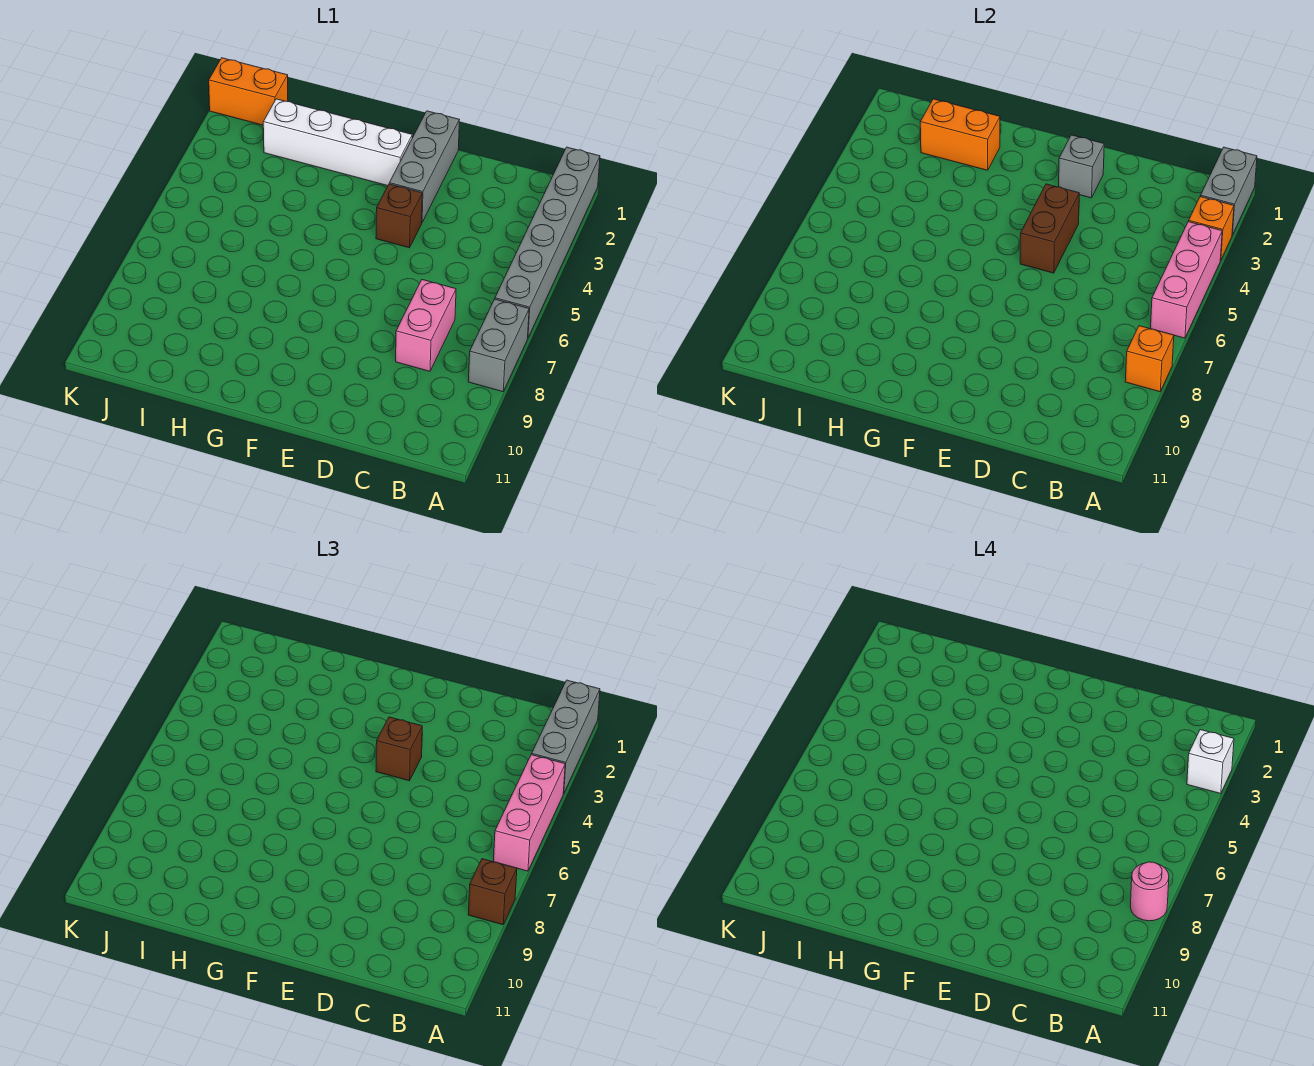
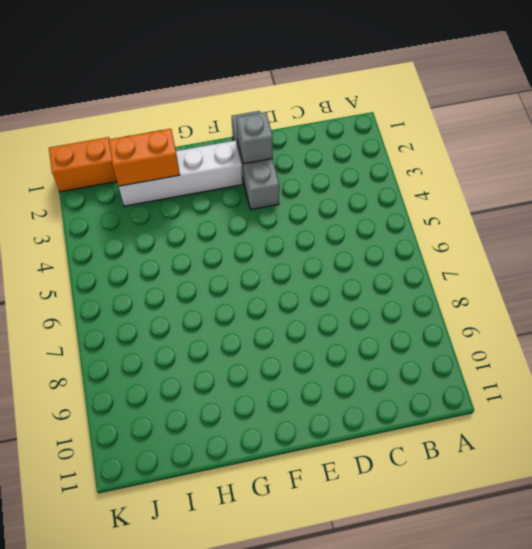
none -> grey brick A1:A6 level 1
none -> grey brick A7:A8 level 1
none -> pink brick C7:C8 level 1

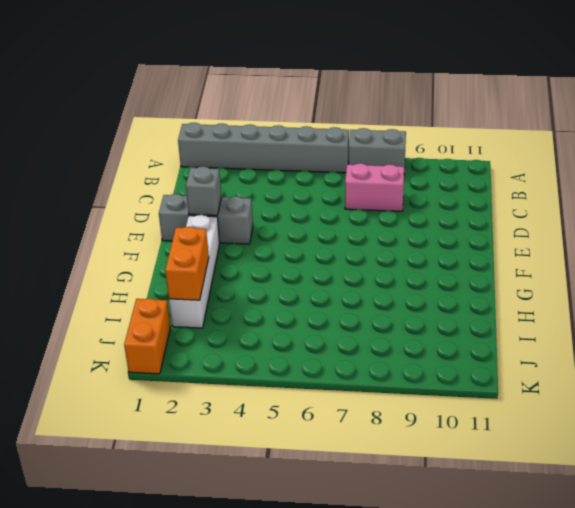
none -> brown brick E4 level 1
none -> grey brick A1:A2 level 2
none -> orange brick A3 level 2

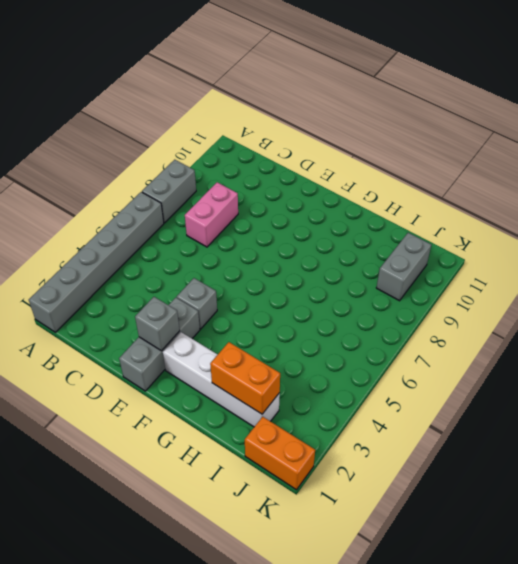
grey brick E4 level 1 -> brown brick E4 level 1
grey brick J9:J10 level 1 -> grey brick A1:A2 level 2
none -> orange brick A3 level 2
none -> pink brick A4:A6 level 2
none -> orange brick A8 level 2

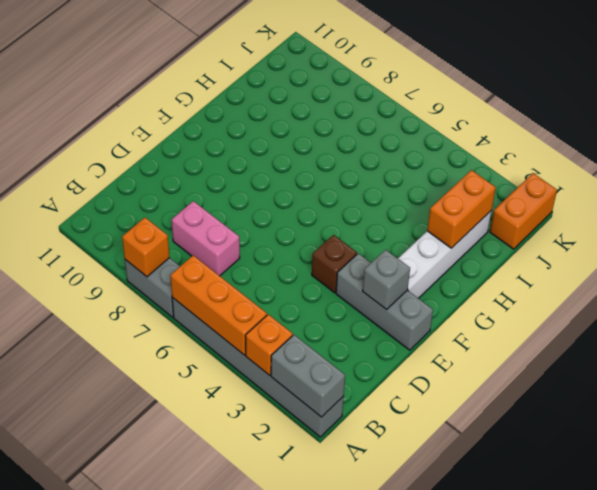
orange brick A4:A6 level 2 -> pink brick A4:A6 level 2
none -> brown brick E4:E5 level 2
none -> grey brick A1:A3 level 3
none -> pink brick A4:A6 level 3

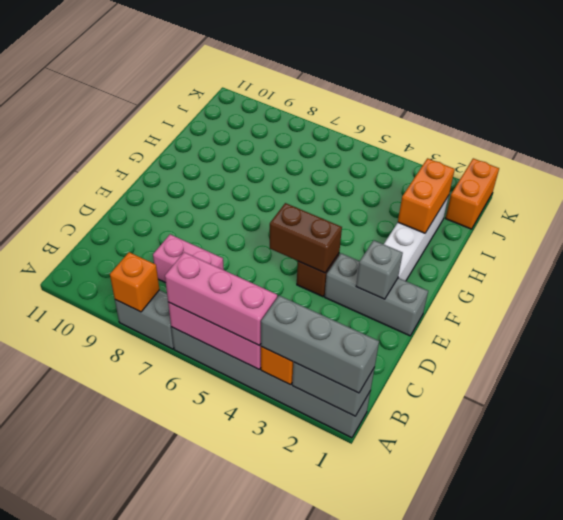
none -> brown brick A8 level 3
none -> brown brick E4 level 3
none -> white brick A3 level 4

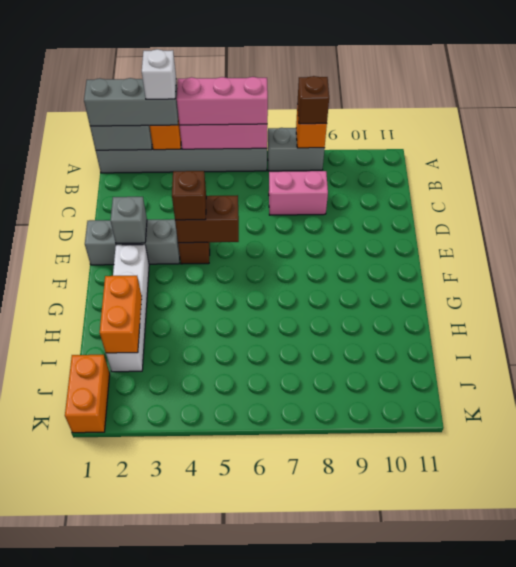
none -> pink round brick A8 level 4

